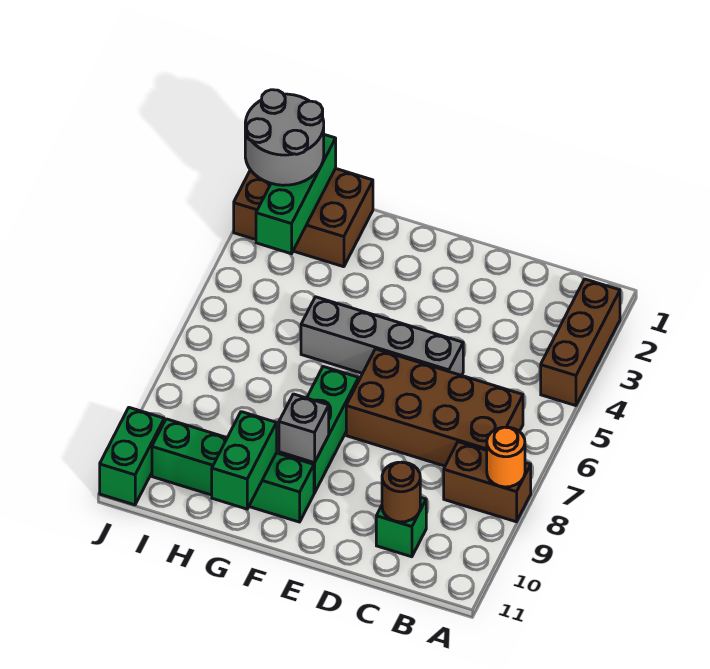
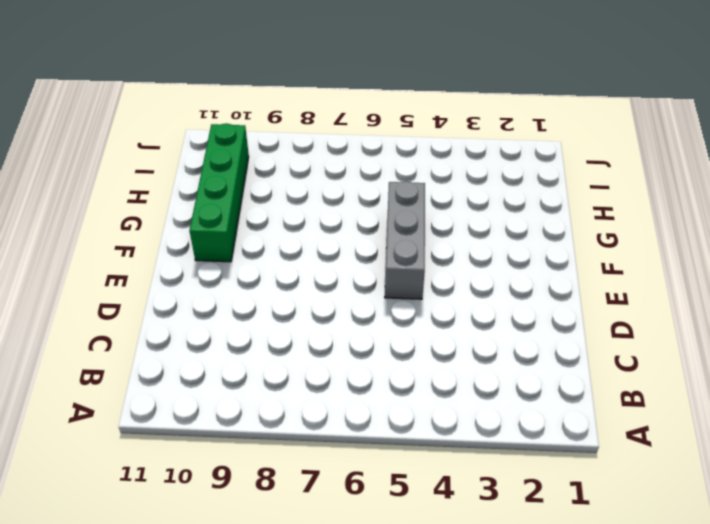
grey brick E5:G5 level 1 -> grey brick D5:G5 level 1
none -> brown brick A2:A4 level 1
none -> brown brick A8:B8 level 1
none -> brown brick B6:E7 level 1

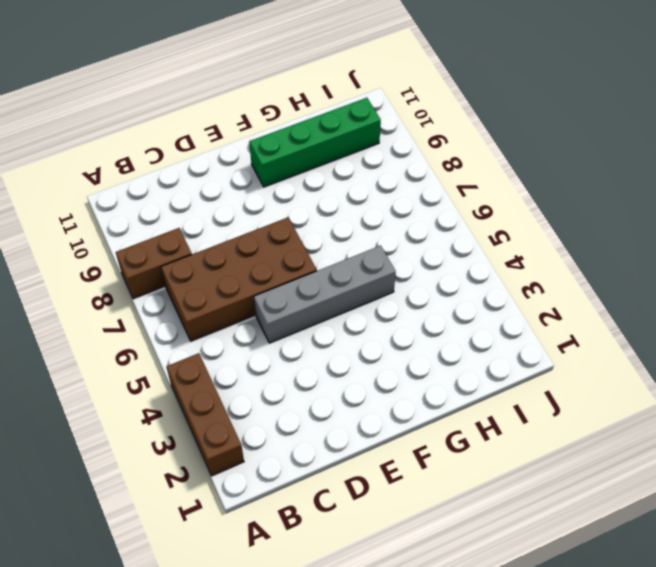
none -> green brick C10 level 1
none -> green brick F7:F9 level 1
none -> brown brick H1:J2 level 1

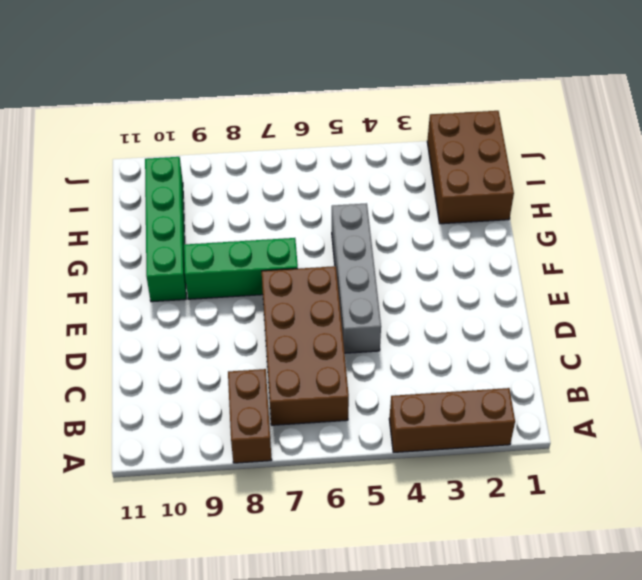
none -> green brick C10 level 1
none -> green brick J10:J11 level 1
none -> orange round brick A8 level 2

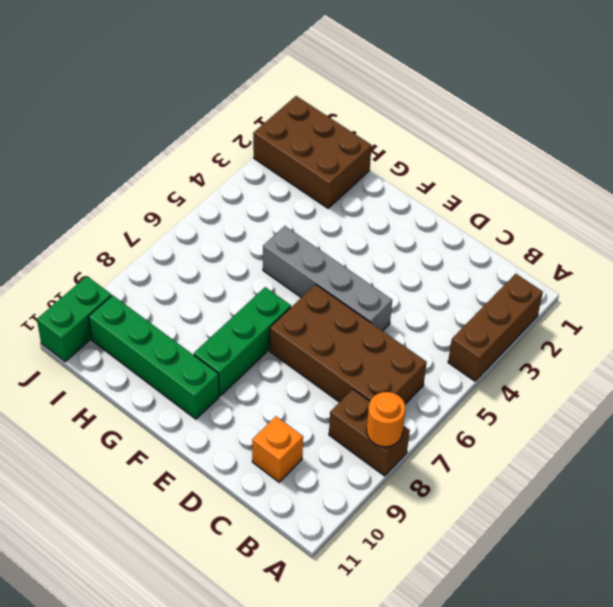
orange brick C10 level 1 -> green brick C10 level 1
none -> brown round brick C10 level 2
none -> grey brick F9 level 2
none -> green brick G10:G11 level 2

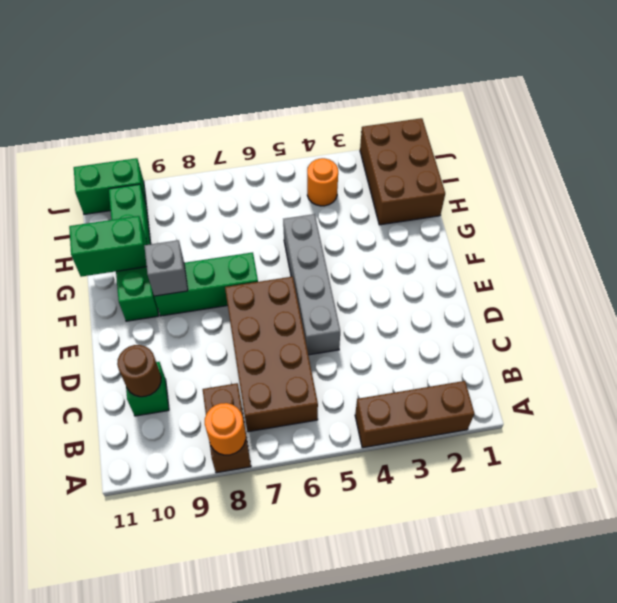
orange round brick I4 level 1 -> none
none -> green brick I1:I3 level 2
none -> grey round brick I1:J2 level 3

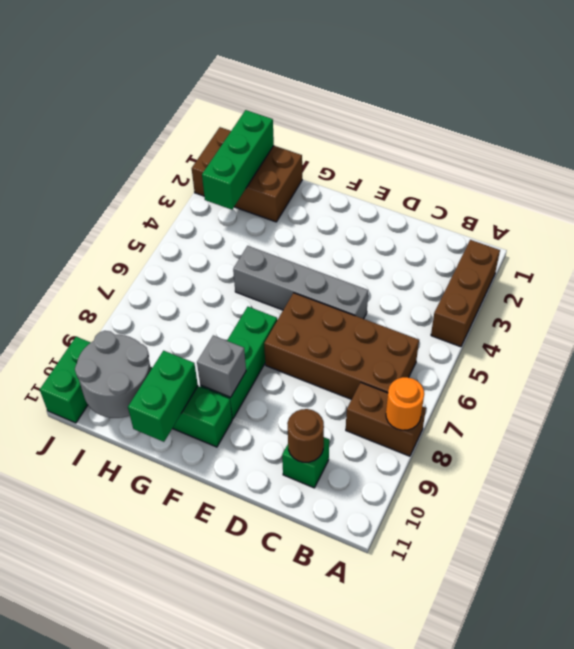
grey round brick H10:I11 level 2 -> grey round brick I1:J2 level 3

